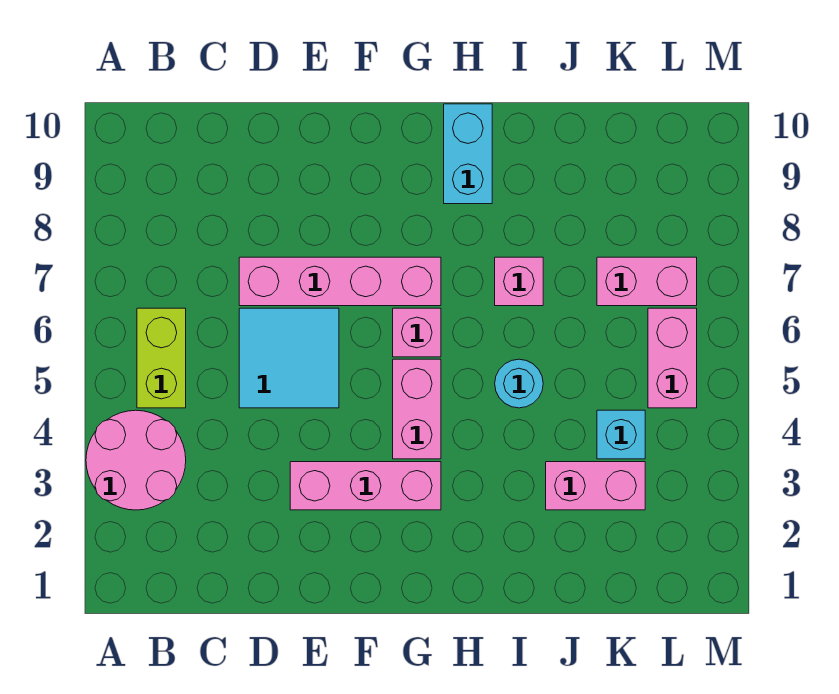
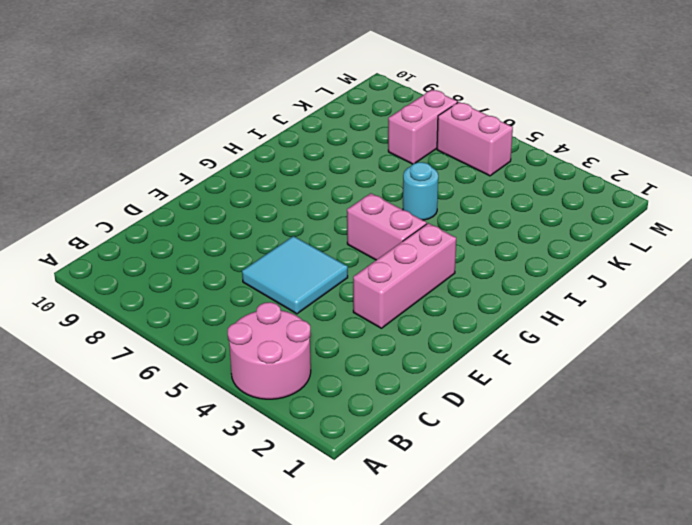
none -> lime brick B5:B6 level 1
none -> pink brick D7:G7 level 1
none -> pink brick G6 level 1

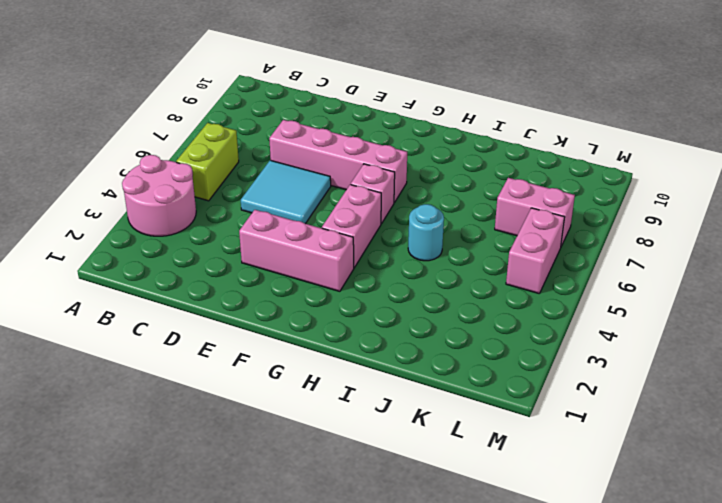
none -> cyan brick H9:H10 level 1
none -> pink brick I7 level 1
none -> pink brick J3:K3 level 1

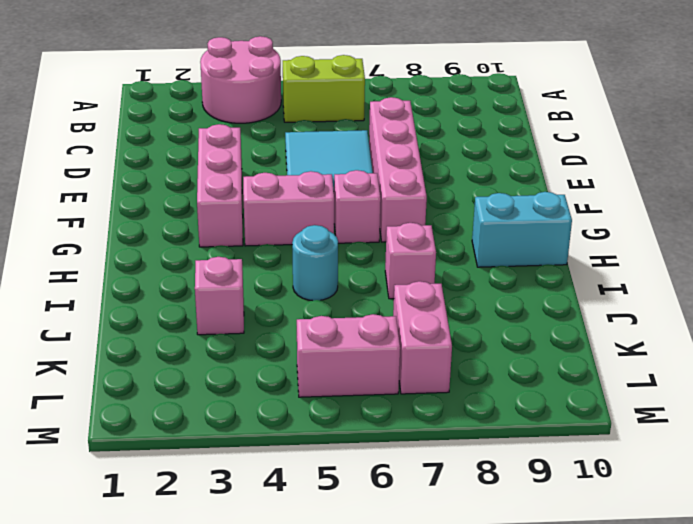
pink brick J3 level 1 -> pink brick J3:K3 level 1
none -> cyan brick K4 level 1

